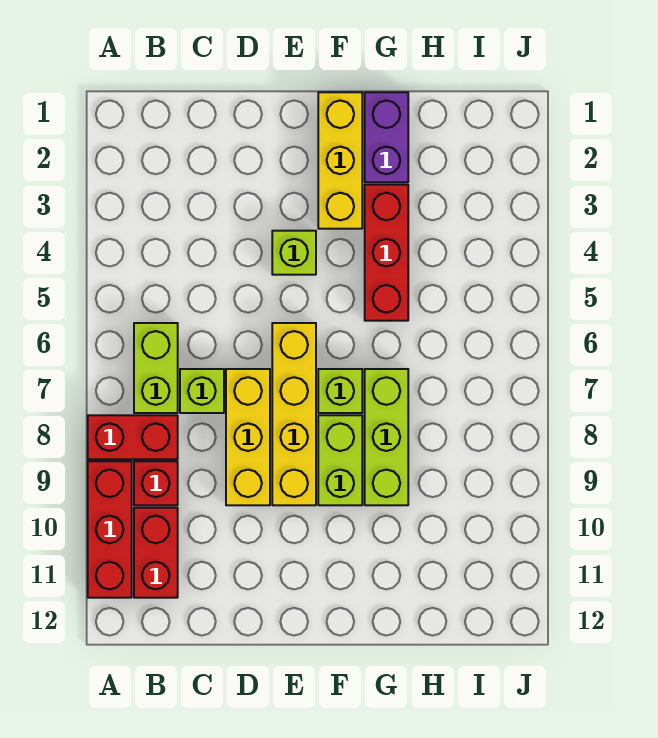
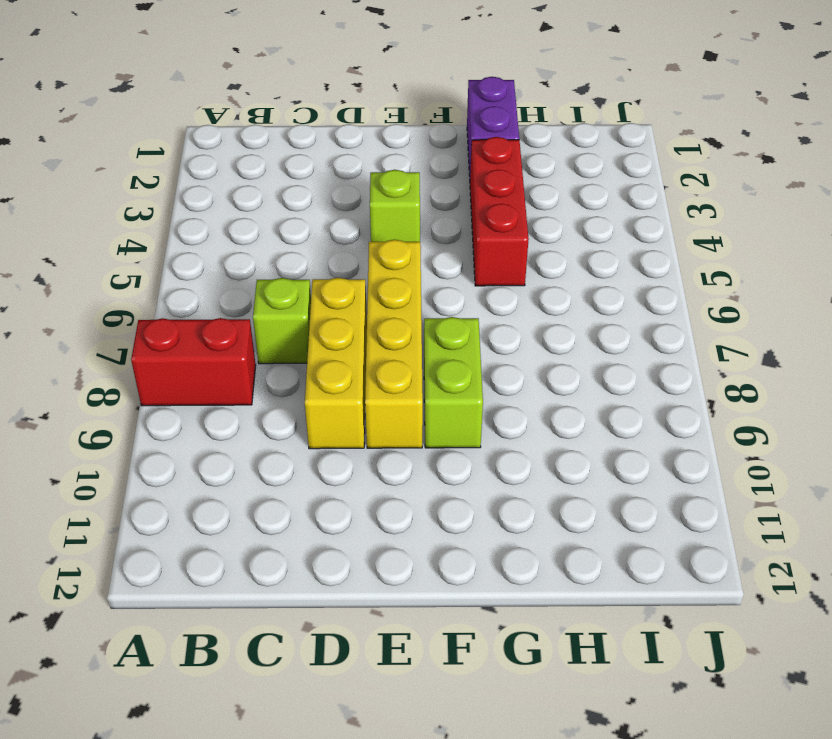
none -> red brick A9:A11 level 1
none -> lime brick B6:B7 level 1
none -> red brick B9 level 1

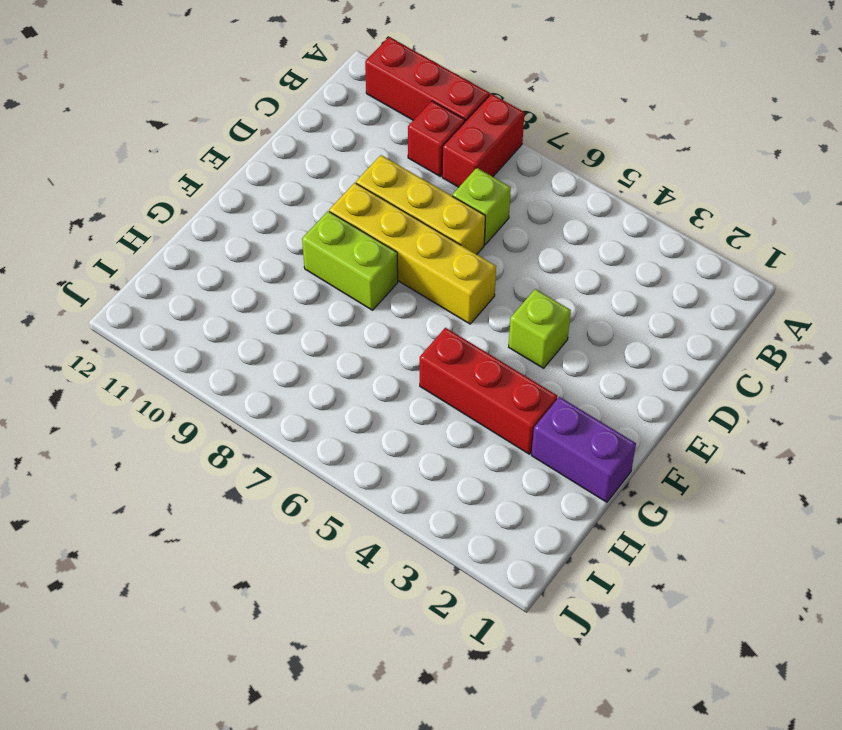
none -> lime brick B6:B7 level 1
none -> red brick B10:B11 level 1
none -> yellow brick F1:F3 level 1

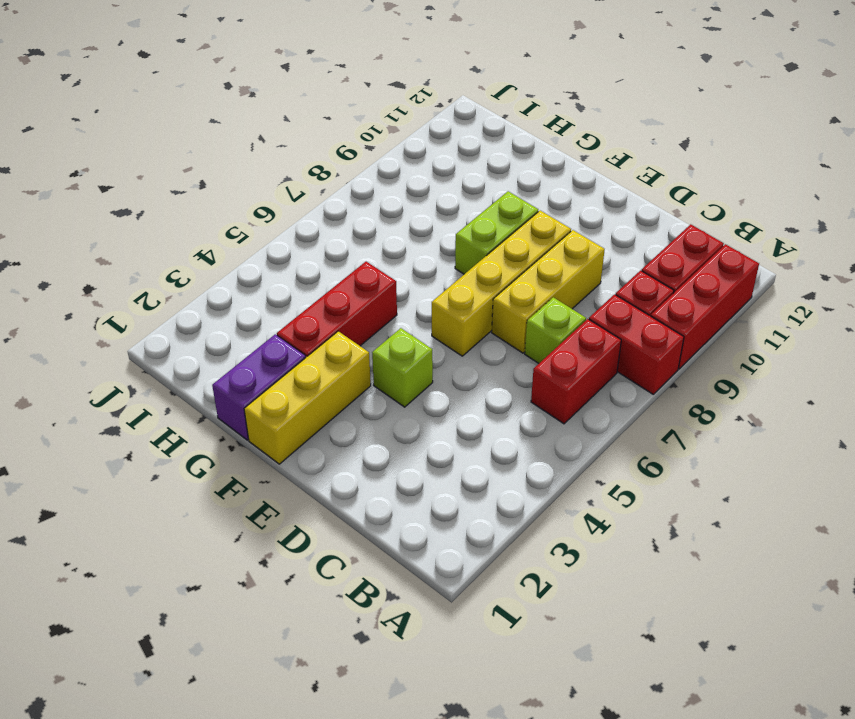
red brick B6:B7 level 1 -> lime brick B6:B7 level 1
none -> lime brick F7 level 1
none -> lime brick G7:G9 level 1

